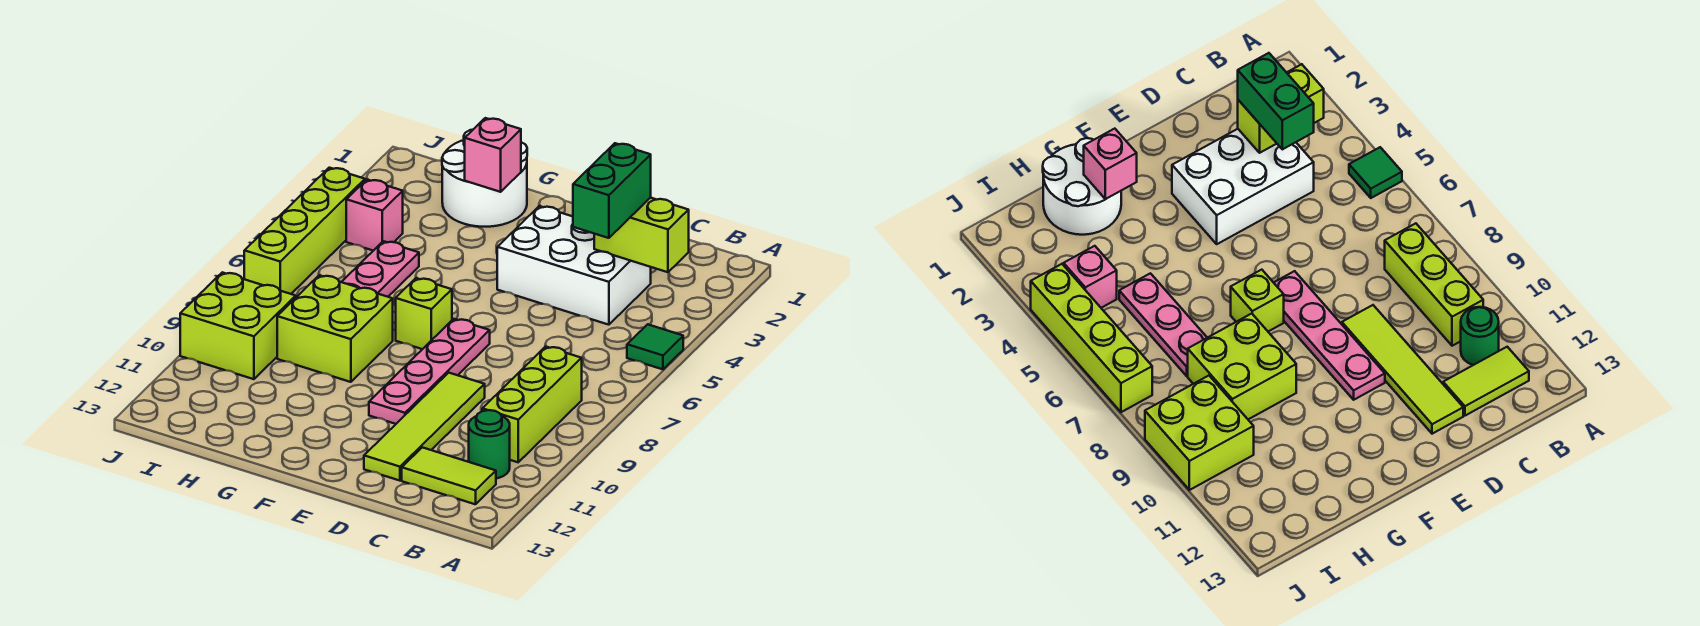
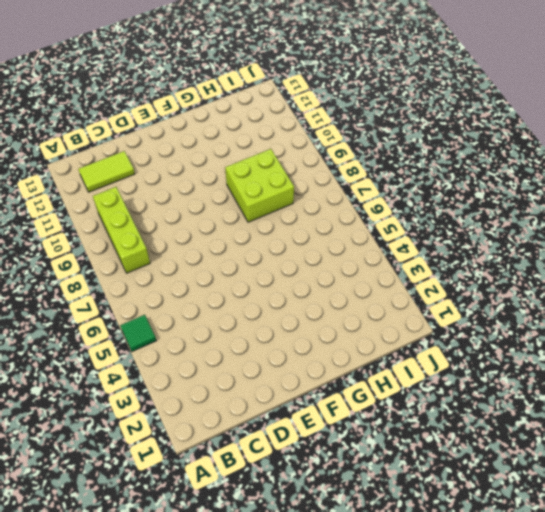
none -> green round brick B11 level 1
none -> white brick C3:E4 level 1
none -> lime tile D9:D12 level 1

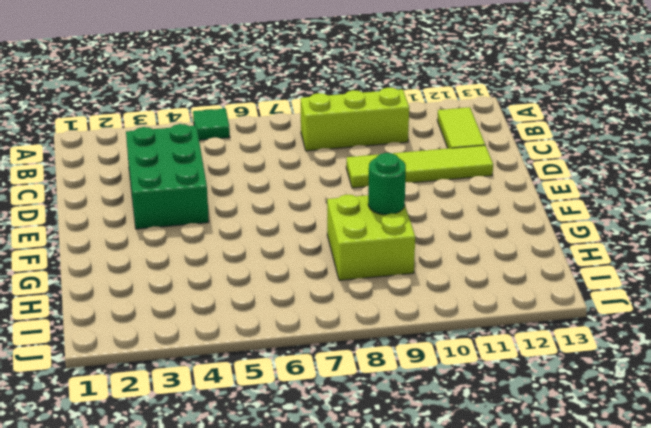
green brick C3:E4 level 1 -> white brick C3:E4 level 1
green round brick G9 level 2 -> green round brick B11 level 1
none -> pink plate E7:E10 level 1
none -> lime brick F7 level 1
none -> white round brick G1:H2 level 1

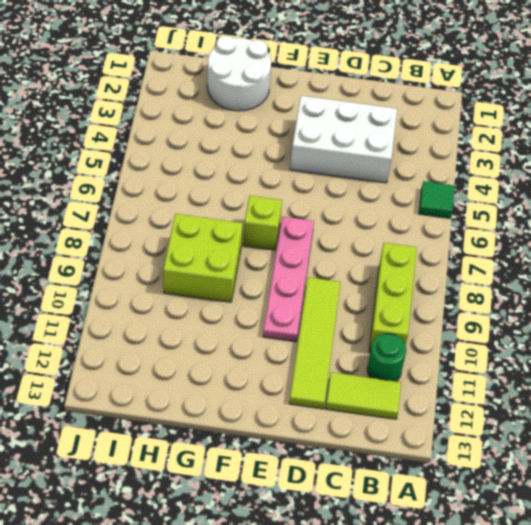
none -> pink plate H5:H7 level 1
none -> pink brick I4 level 1
none -> lime brick I9:J10 level 1

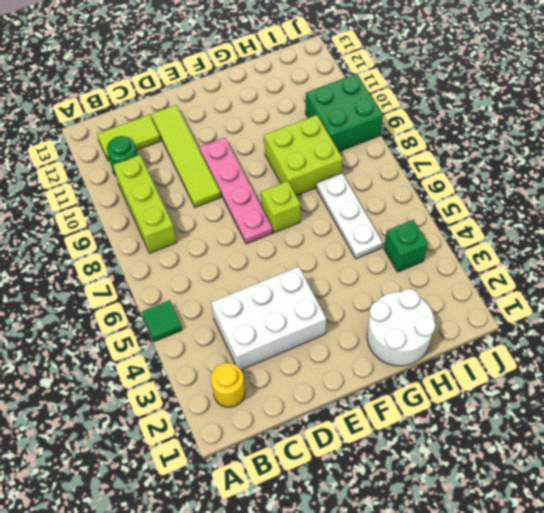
yellow round brick B2 level 1 -> none
white plate H5:H7 level 1 -> pink plate H5:H7 level 1
green brick I4 level 1 -> pink brick I4 level 1
green brick I9:J10 level 1 -> lime brick I9:J10 level 1
none -> lime brick J4:J7 level 1
none -> lime brick B3:C3 level 2
none -> pink brick G2 level 2

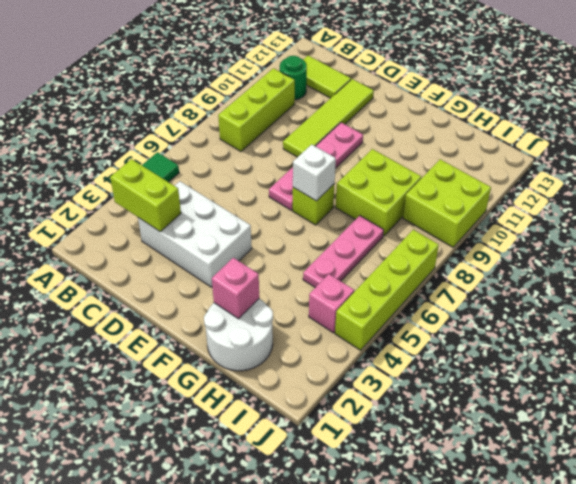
white brick F7 level 2 -> none
none -> green brick C3:C4 level 3

